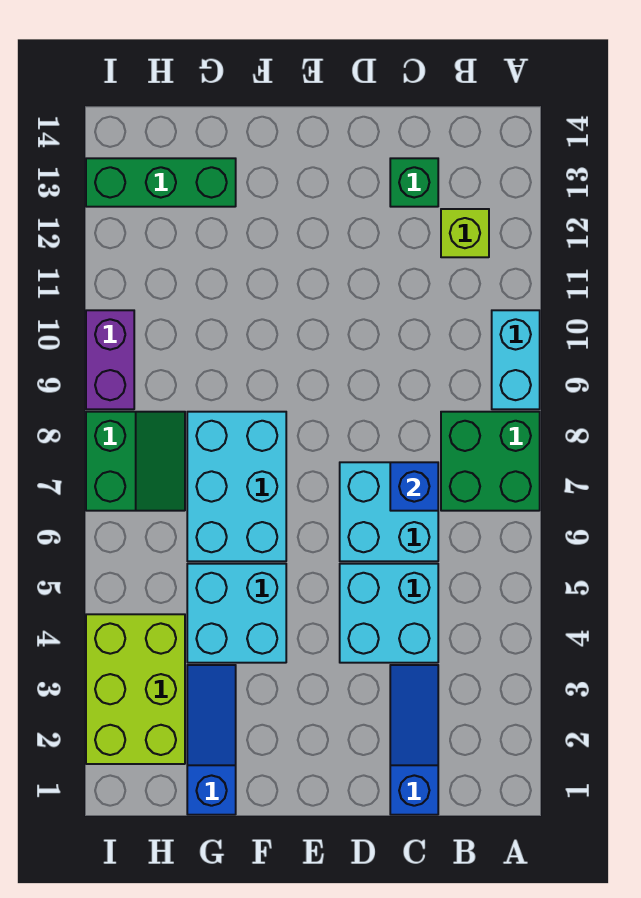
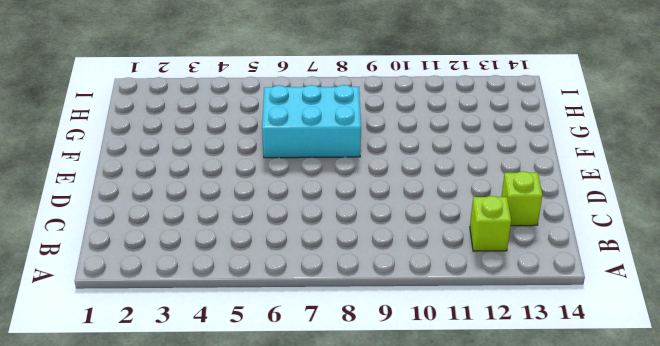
lime brick C13 level 1 -> green brick C13 level 1
none -> green brick A7:B8 level 1
none -> cyan brick A9:A10 level 1
none -> blue slope C1:C3 level 1 top 1

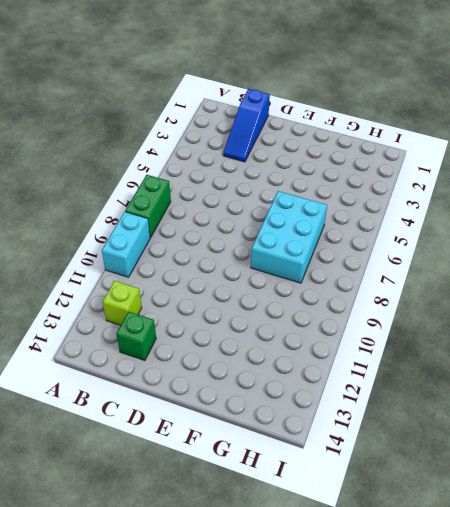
green brick A7:A8 level 1 -> green brick A7:B8 level 1
none -> cyan brick C4:D5 level 1
none -> cyan brick C6:D7 level 1
none -> cyan brick F4:G5 level 1

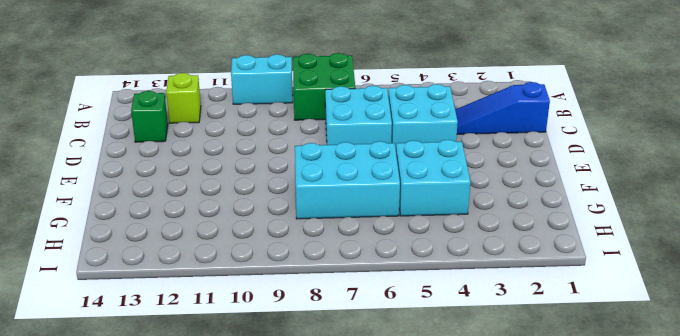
none -> blue slope G1:G3 level 1 top 1
none -> green brick G13:I13 level 1
none -> lime brick H2:I4 level 1

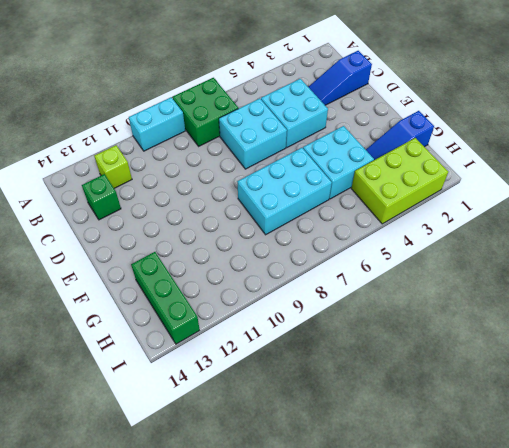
none -> green slope H7:I8 level 1 top I
none -> purple brick I9:I10 level 1
none -> blue brick C7 level 2

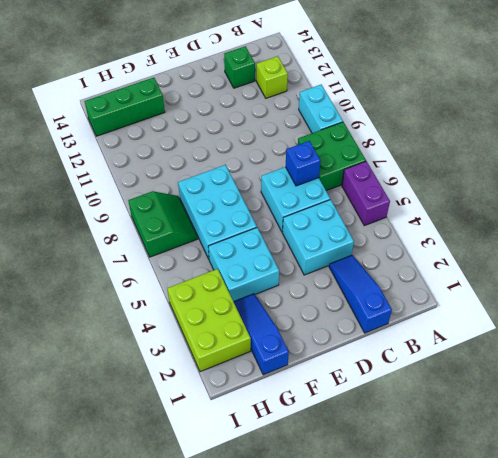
purple brick A5:A6 level 1 -> purple brick I9:I10 level 1

